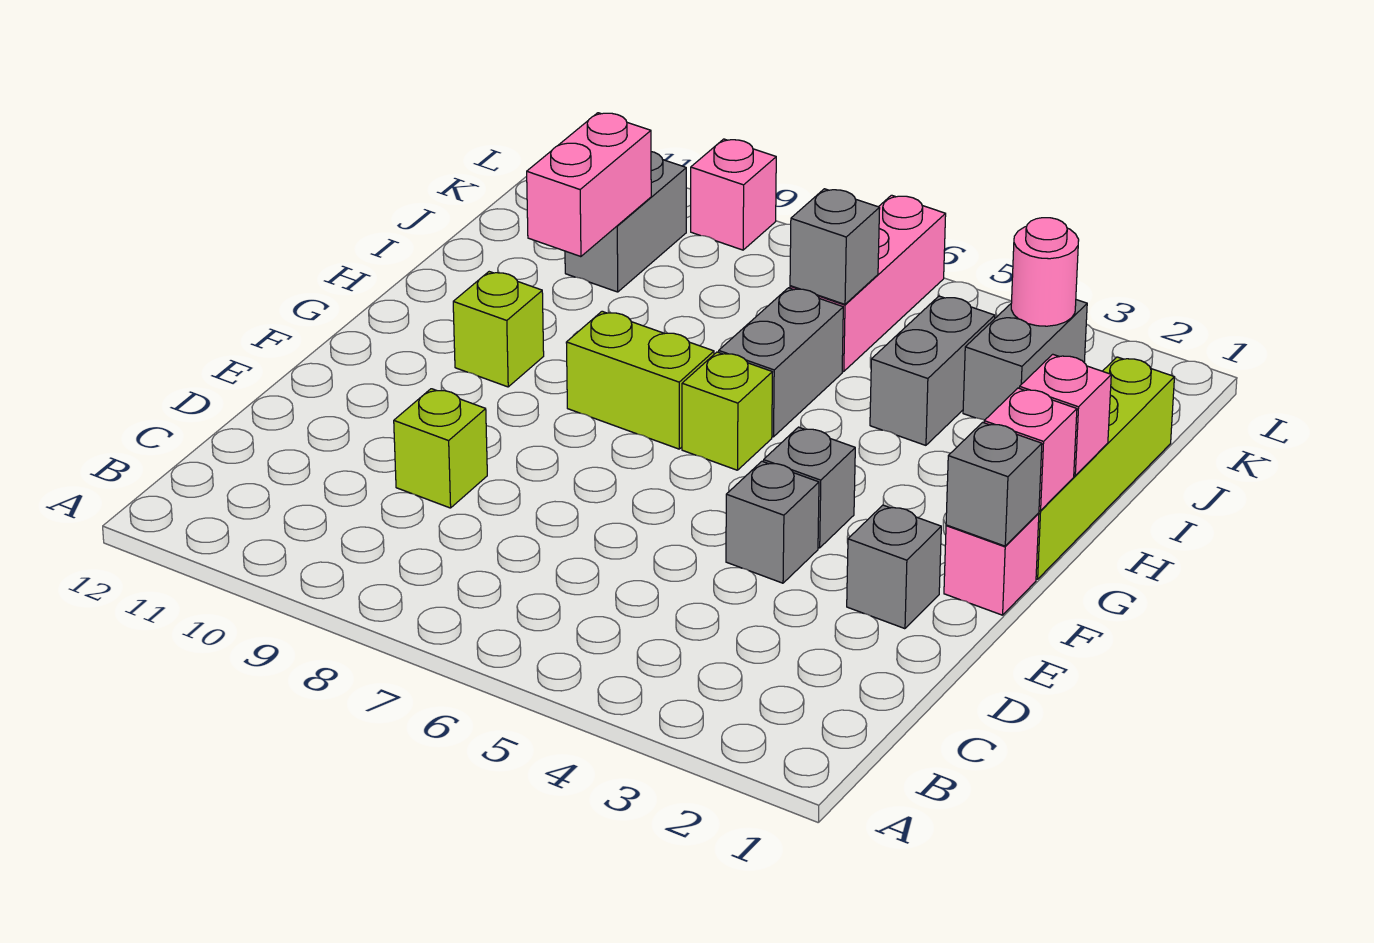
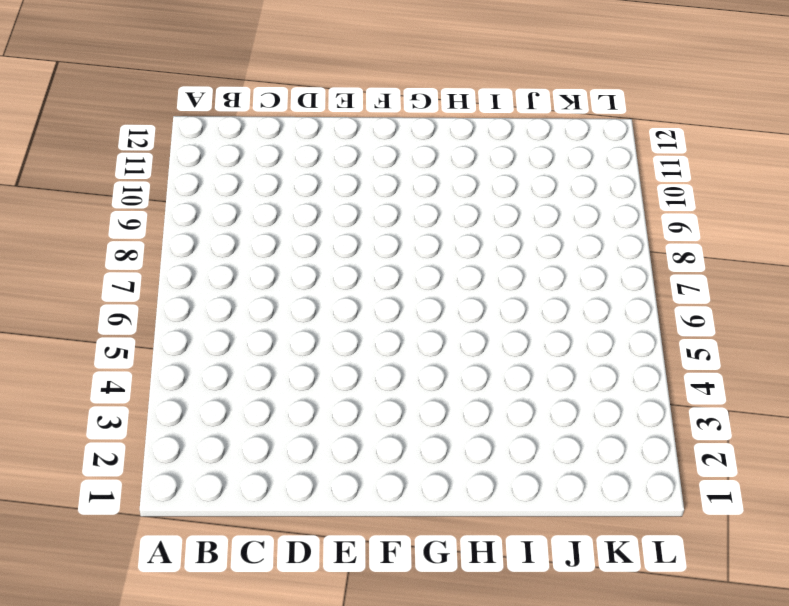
none -> lime brick D9 level 1
none -> grey brick E2 level 1
none -> grey brick E4 level 1

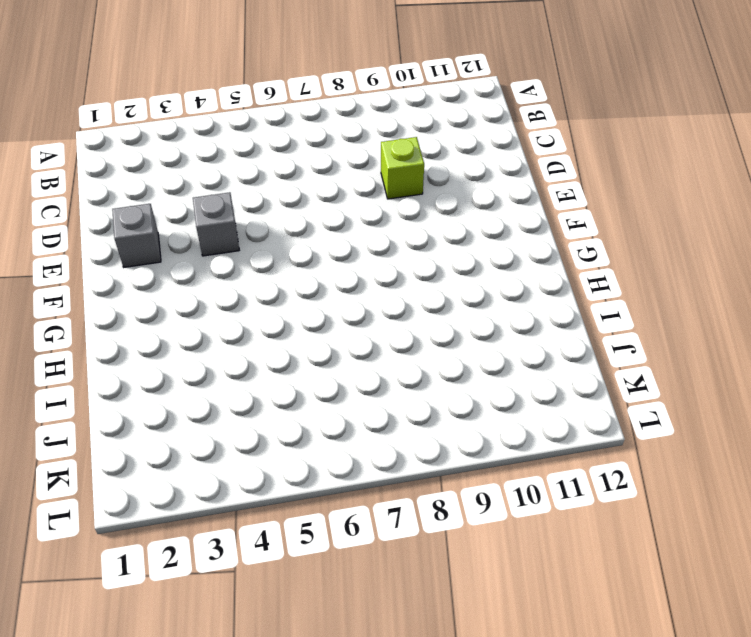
none -> pink brick F1 level 1
none -> grey brick F4 level 1
none -> lime brick G1:J1 level 1

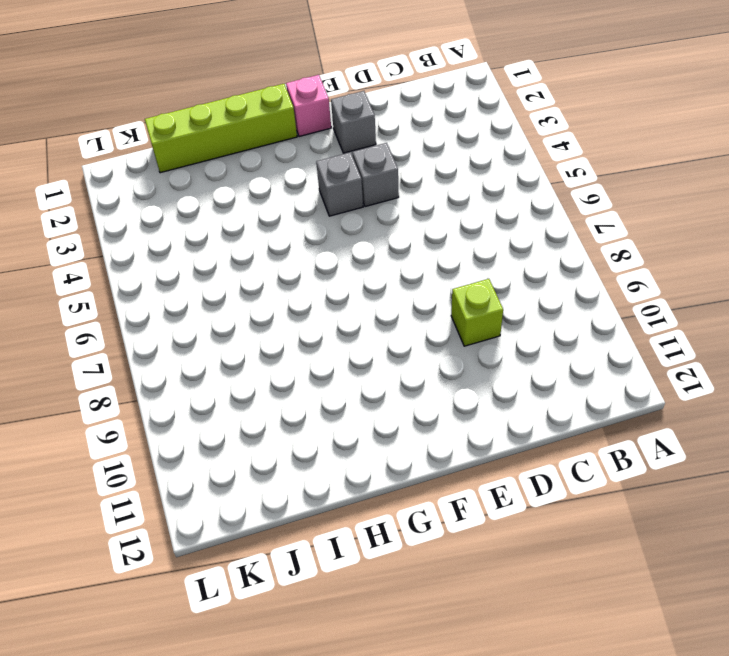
none -> lime brick G6 level 1
none -> lime brick G7:G8 level 1
none -> lime brick G10 level 1

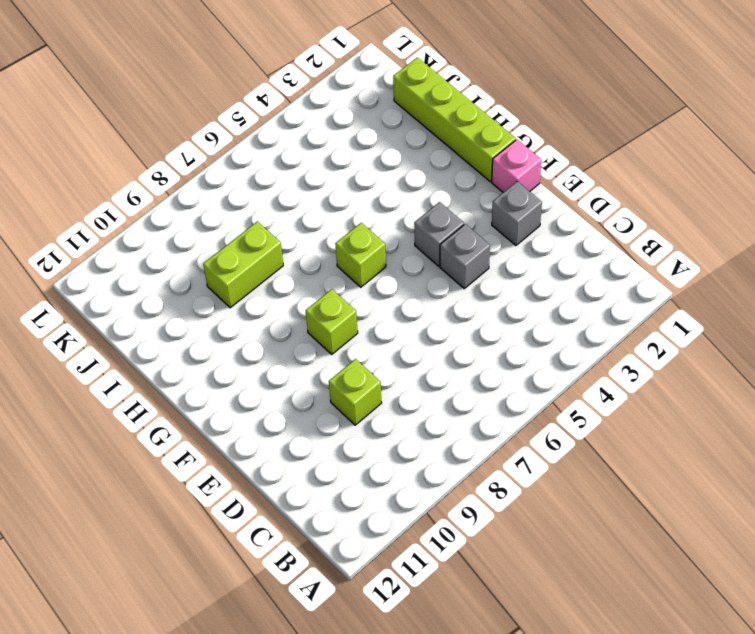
lime brick F8 level 1 -> lime brick G10 level 1
lime brick I8:I9 level 1 -> lime brick G7:G8 level 1
none -> grey brick H6:I6 level 1
none -> grey brick I4:J4 level 1
none -> grey brick J3:K3 level 1

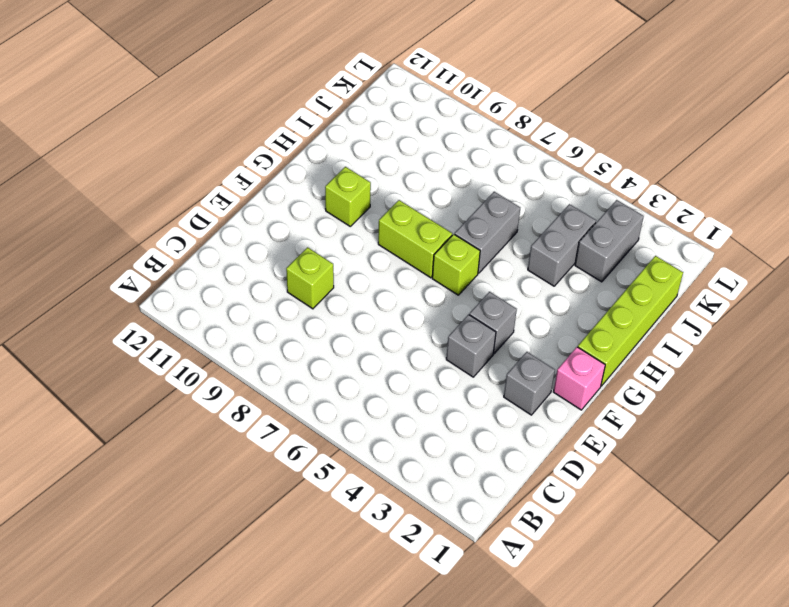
none -> pink brick J6:L6 level 1
none -> grey brick J10:K10 level 1
none -> pink brick L9 level 1

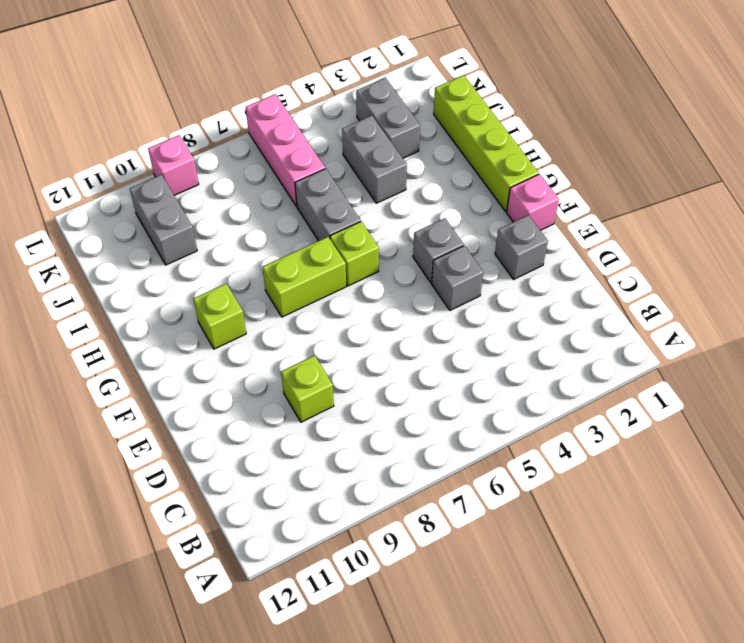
none -> grey brick F1 level 2
none -> pink brick G1 level 2
none -> pink brick H1 level 2

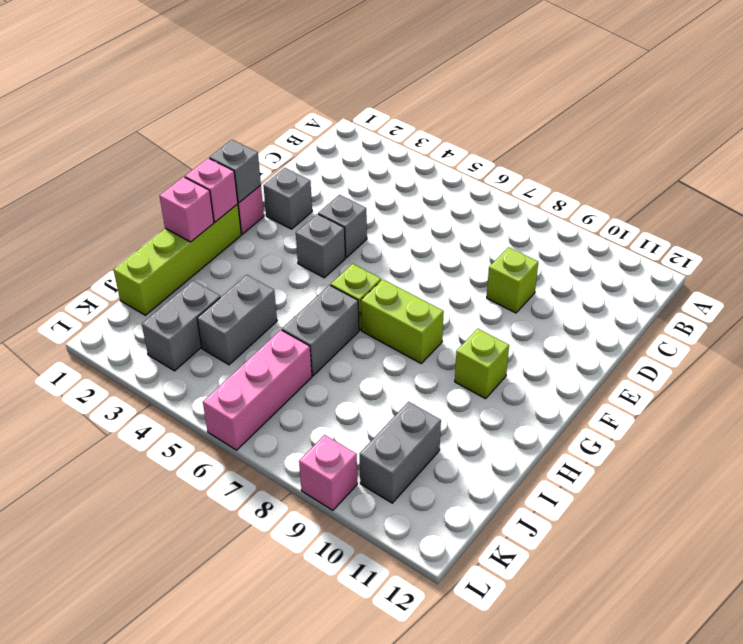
none -> pink brick I10:J10 level 2
none -> grey brick J6 level 2
none -> pink round brick K3 level 2

